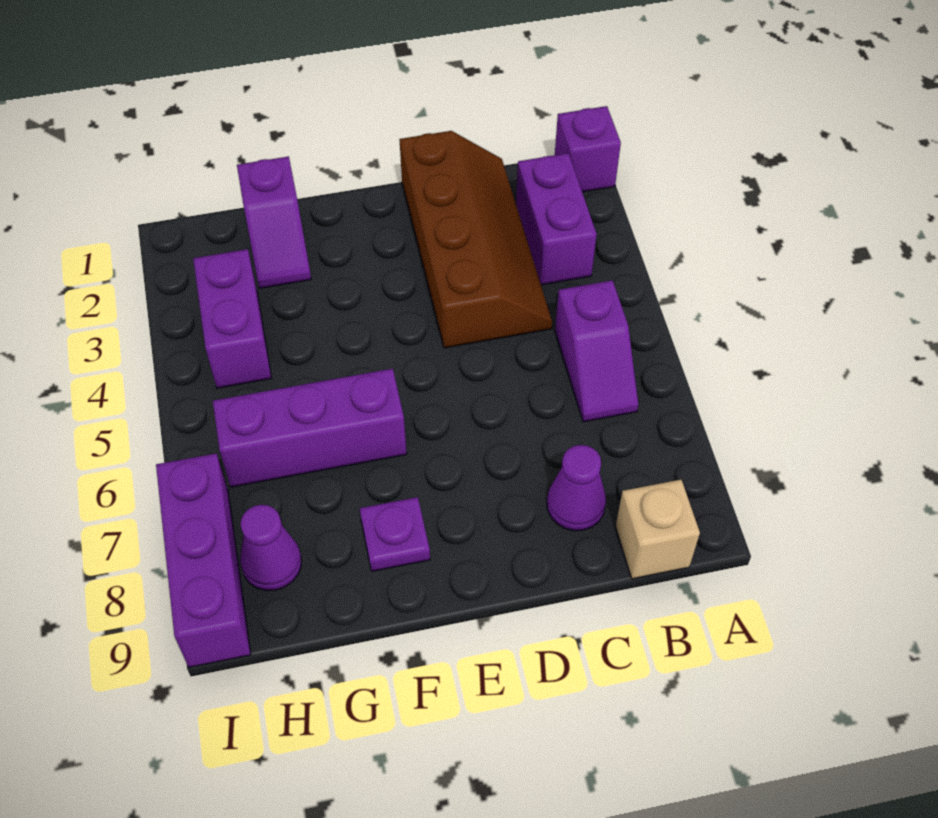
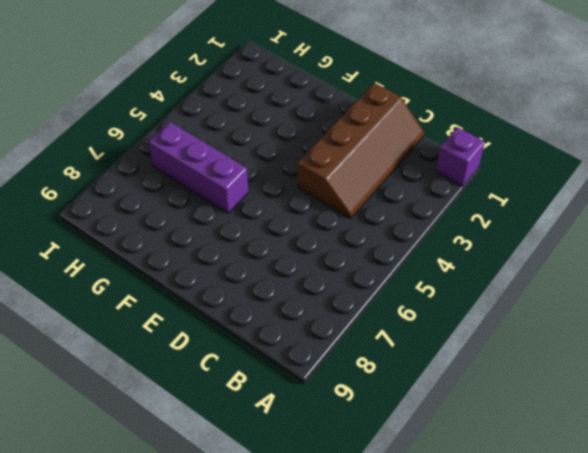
none -> purple brick B2:B3 level 1
none -> purple slope B5:B6 level 1 top 5
none -> tan brick B9 level 1

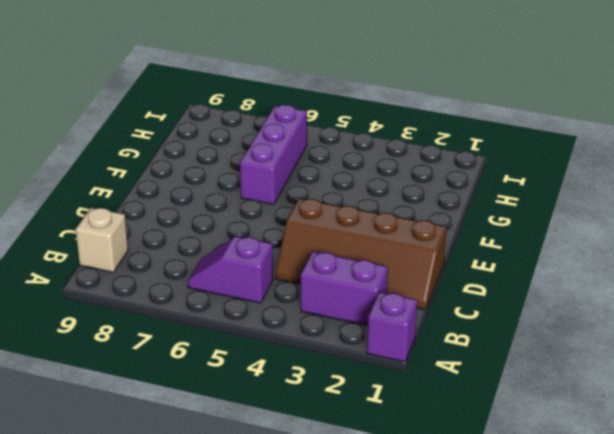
none -> purple cone C8 level 1
none -> purple plate F8 level 1
none -> purple slope G1:G2 level 1 top 1

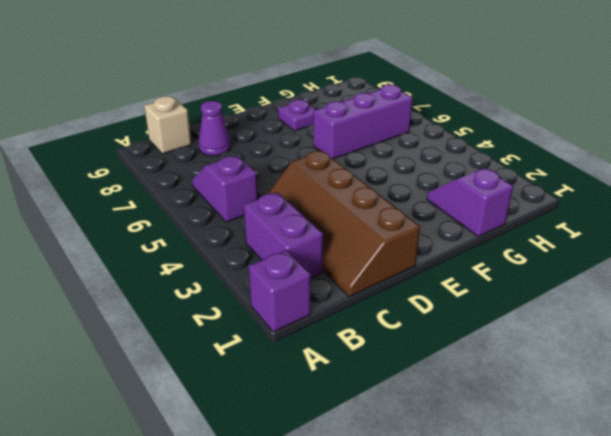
none -> purple brick H3:H4 level 1
none -> purple cone H8 level 1
none -> purple brick I7:I9 level 1

